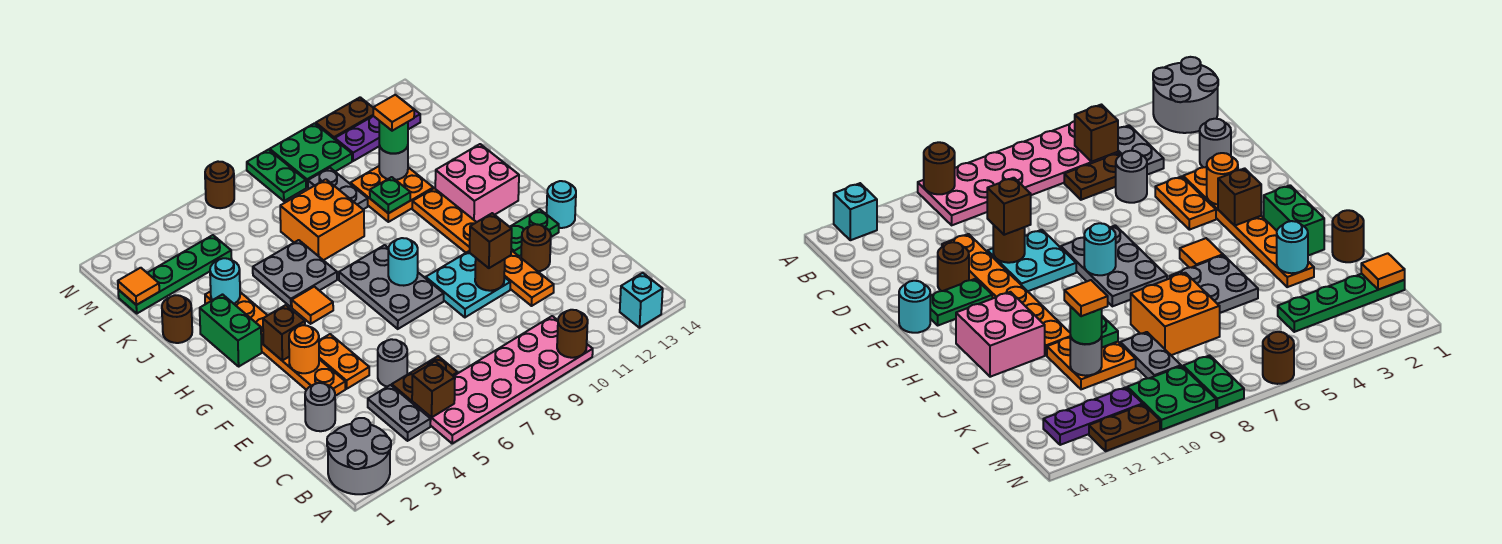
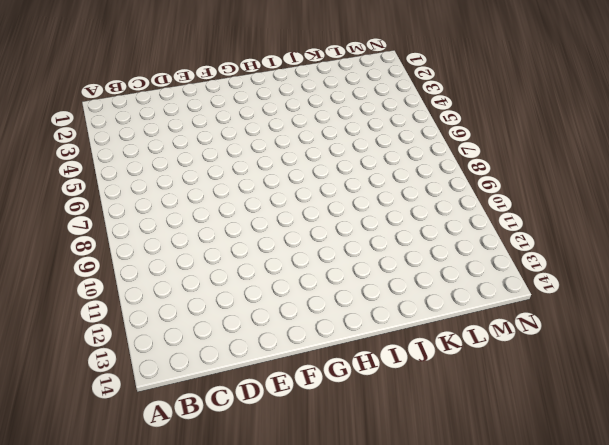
none -> grey round brick A1:B2 level 1
none -> pink plate A5:B10 level 1
none -> cyan brick A13 level 1
none -> grey plate B4:C4 level 1

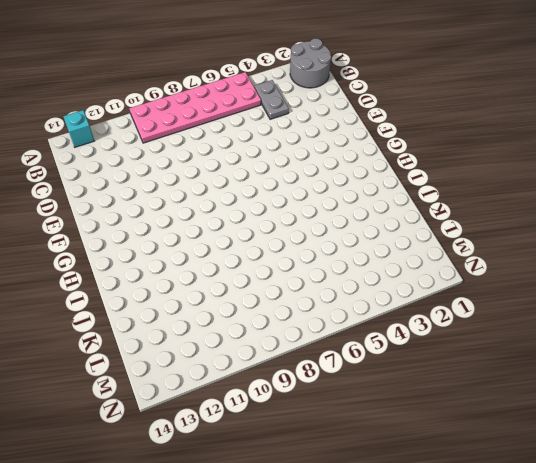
none -> brown plate C5:C6 level 1
none -> grey round brick D2 level 1
none -> grey round brick D5 level 1
none -> orange plate D11:I11 level 1

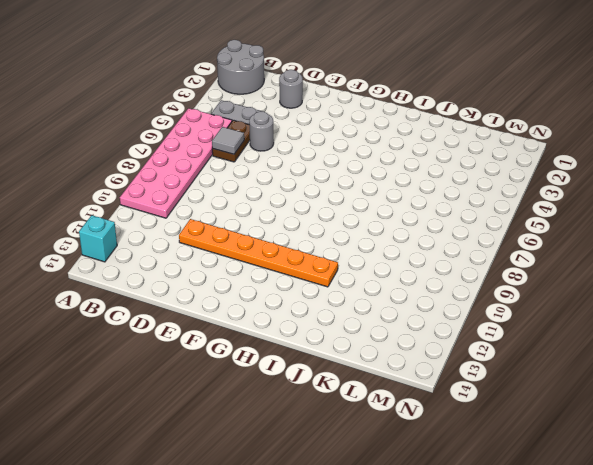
grey tile C6 level 2 -> none
none -> orange plate E3:J3 level 1
none -> orange plate E4:F4 level 1
none -> cyan plate E9:F10 level 1
none -> brown round brick E12 level 1

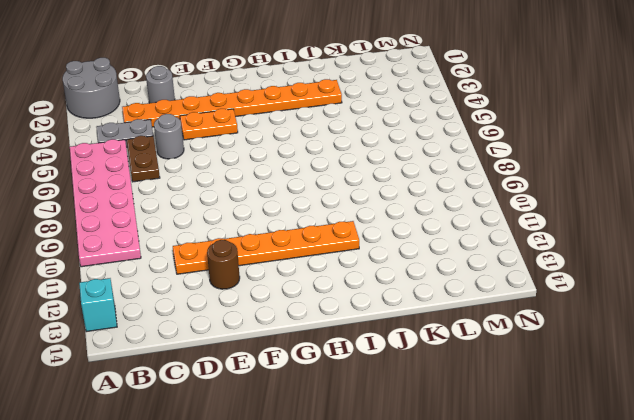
orange plate C3:J3 level 1 -> orange plate E3:J3 level 1
none -> cyan plate E9:F10 level 1
none -> grey plate F7:H8 level 1
none -> green plate F12:F13 level 1
none -> cyan round brick F14 level 1

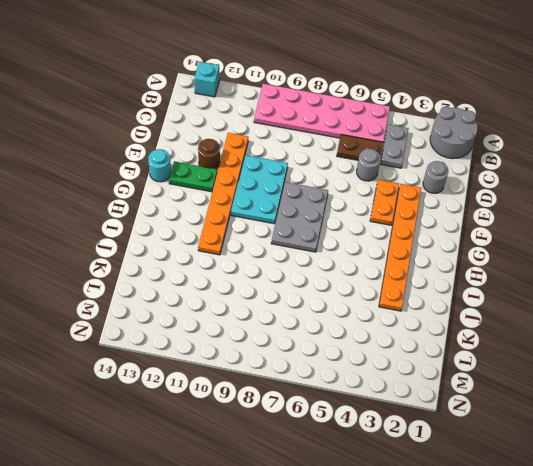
cyan plate E9:G10 level 1 -> cyan plate E9:F10 level 1
none -> green brick H2:I2 level 1
none -> orange tile H5 level 1
none -> pink brick H12:I13 level 1
none -> grey plate I5:J6 level 1

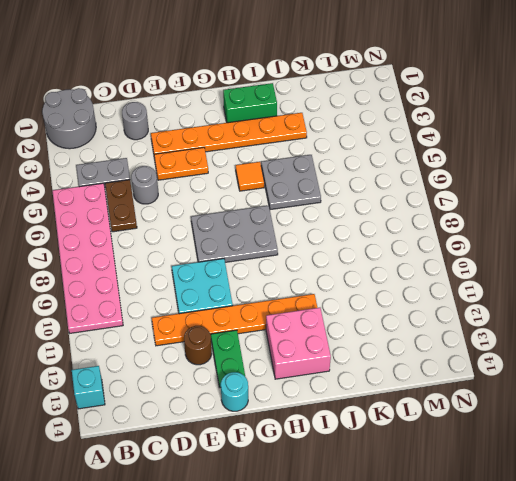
none -> brown round brick J1 level 1
none -> orange brick J7:K8 level 1
none -> orange plate J10:K11 level 1
none -> grey plate K9:L9 level 1

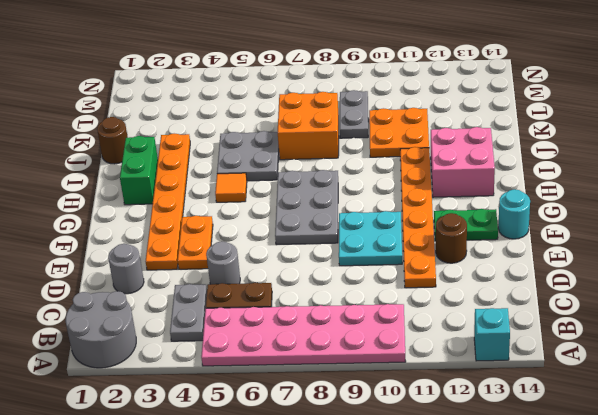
none -> green plate L1:L4 level 1
none -> green plate M8:N8 level 1
none -> green plate M9:N10 level 1
none -> purple plate M11:M13 level 1

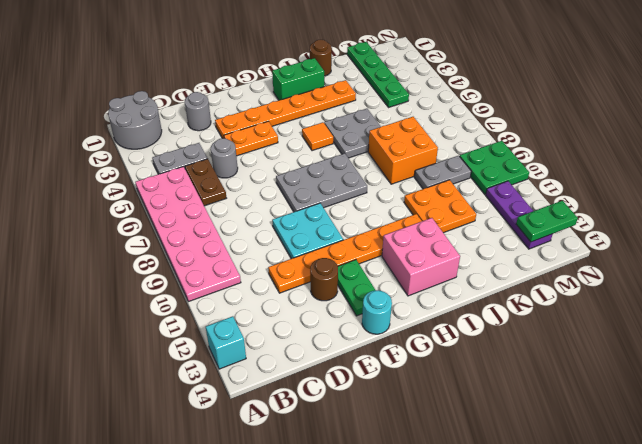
green plate M13:N13 level 2 -> green plate M8:N8 level 1
none -> brown round brick N6 level 1
none -> brown plate N11:N12 level 1
none -> brown round brick A10 level 2
none -> brown brick B5 level 2

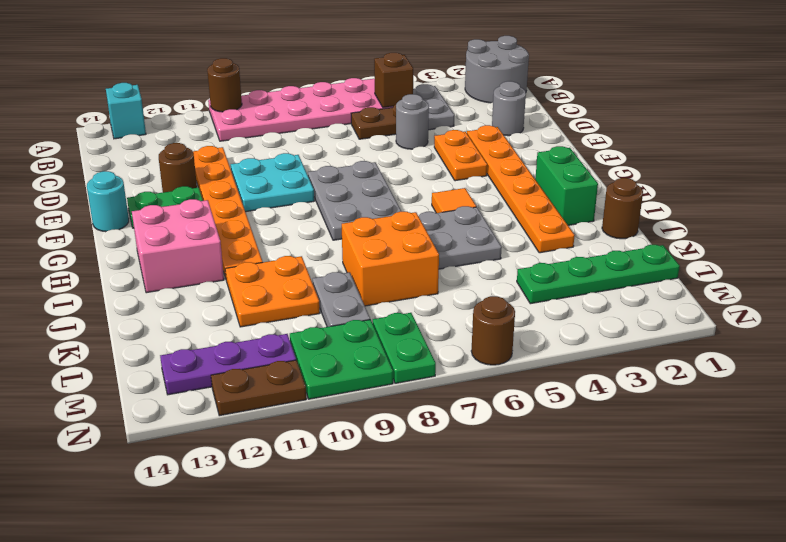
none -> brown round brick E10 level 2
none -> orange round brick F3 level 2
none -> brown brick G3 level 2
none -> cyan round brick G8 level 2

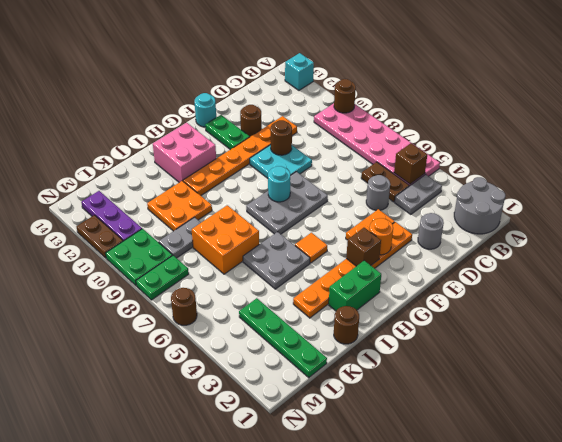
none -> cyan round brick J3 level 2
none -> green plate J10 level 2
none -> grey round brick K11 level 2
none -> orange tile L1 level 2

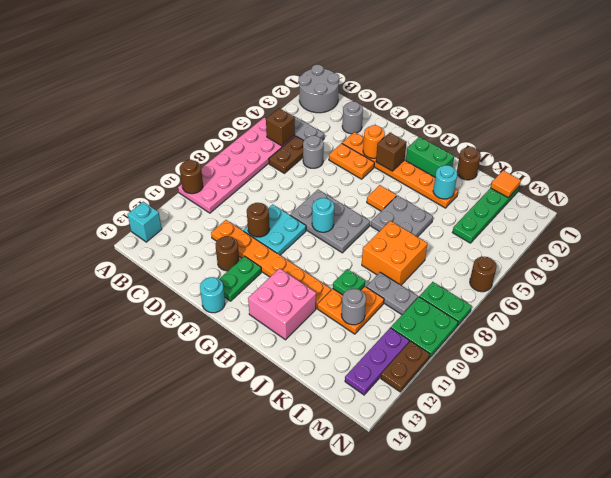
none -> brown brick E10 level 3
none -> green round brick K11 level 3
none -> orange tile K11 level 4

